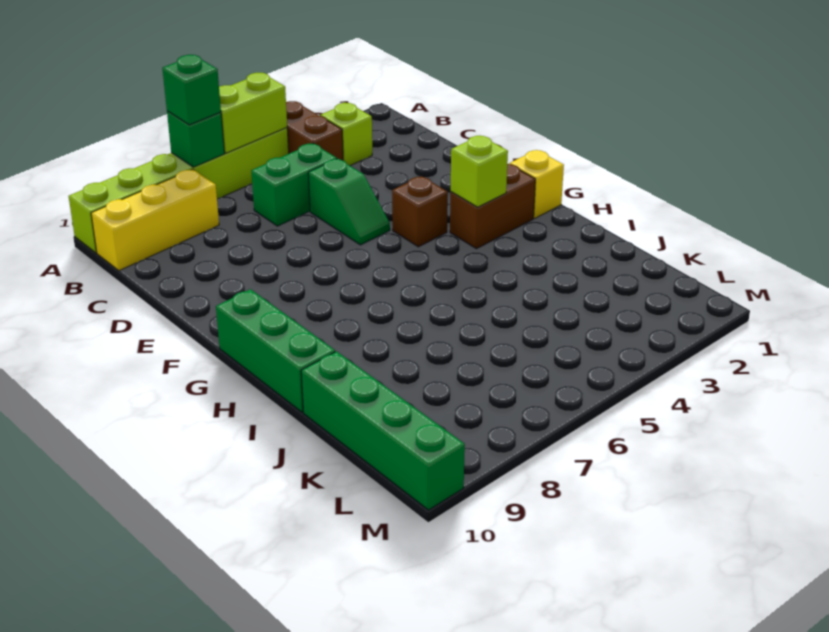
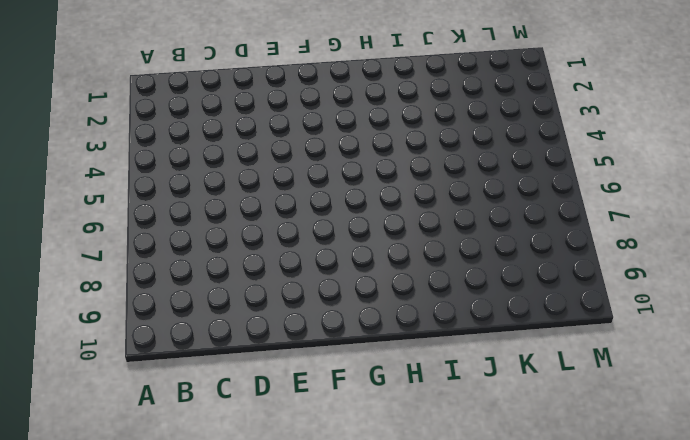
none -> brown brick A4:B4 level 1
none -> lime brick A5:A10 level 1
none -> lime brick B3 level 1

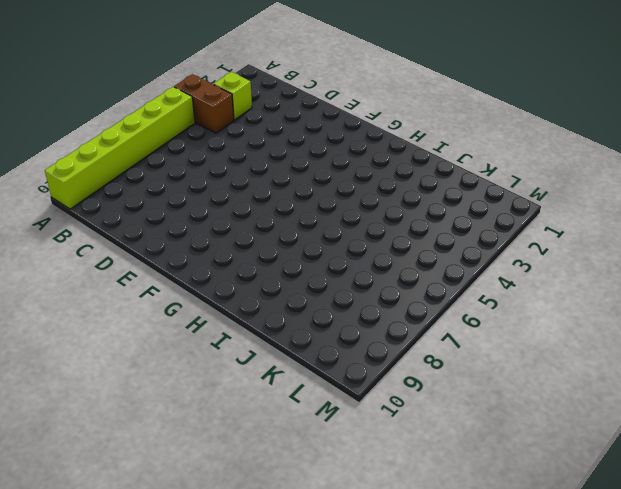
none -> yellow brick B8:B10 level 1
none -> green brick C5:C6 level 1
none -> green slope D5:E5 level 1 top D

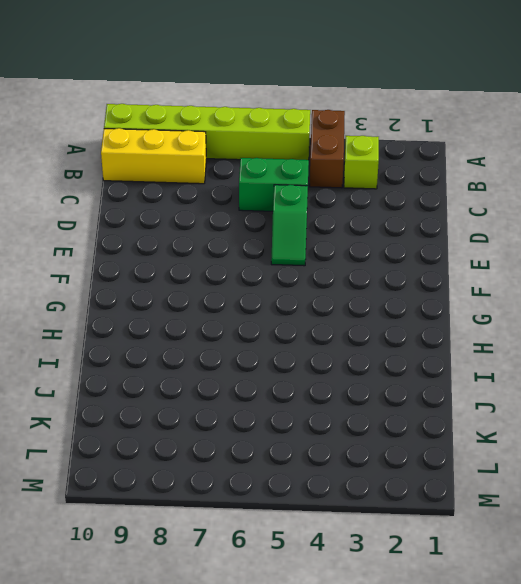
none -> brown brick F4 level 1
none -> yellow brick G1 level 1
none -> brown brick G2:G3 level 1

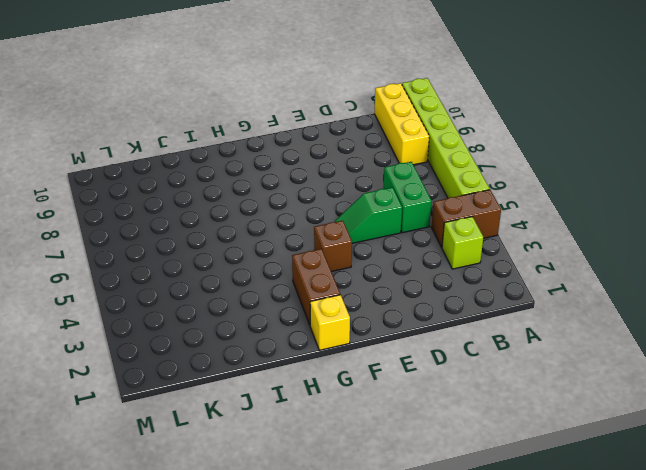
none -> green brick G10:I10 level 1
none -> green brick J10:M10 level 1
none -> lime brick A5:A6 level 2

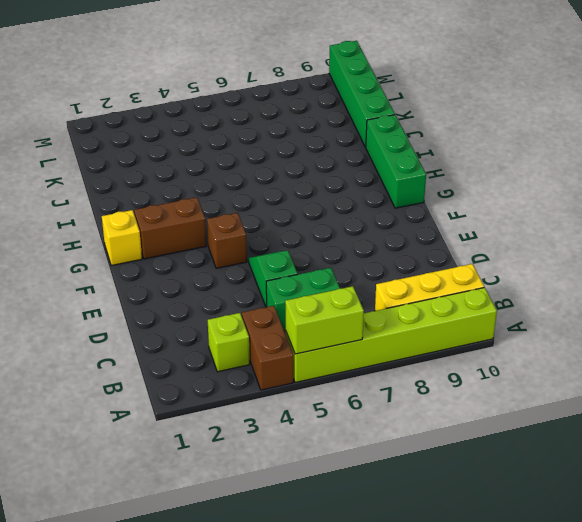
none -> green brick A7 level 2
none -> lime brick G3 level 2
none -> green brick A7 level 3

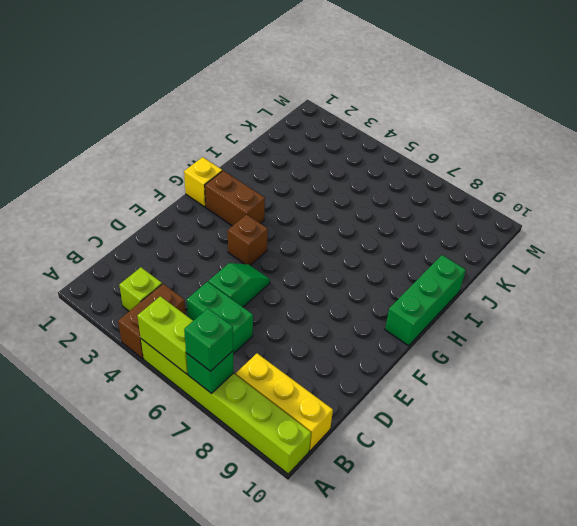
none -> green brick J10:M10 level 1
none -> lime brick G3 level 2

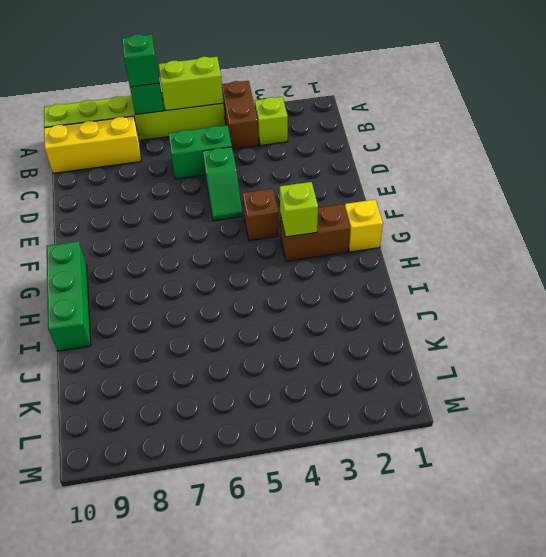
none -> green brick J10:M10 level 1

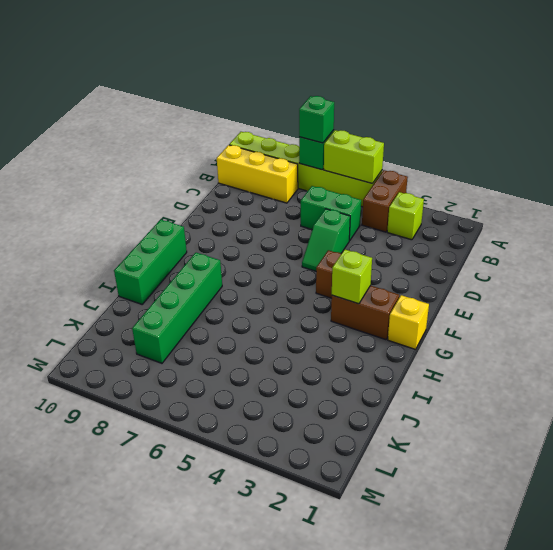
green brick H8:K8 level 1 -> green brick J10:M10 level 1

